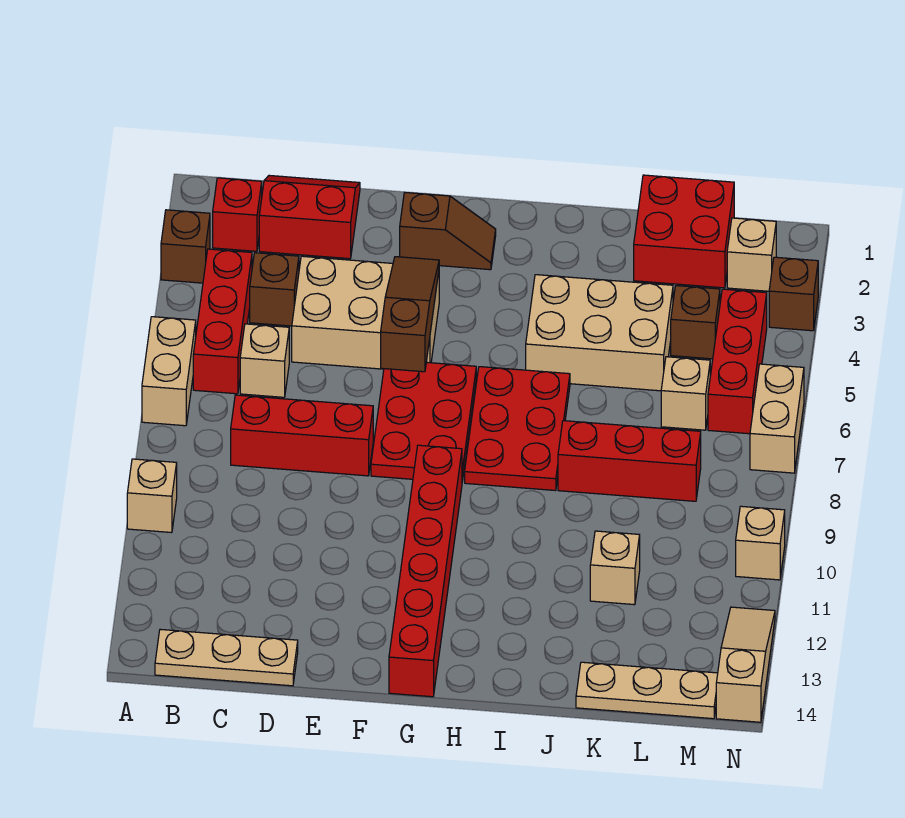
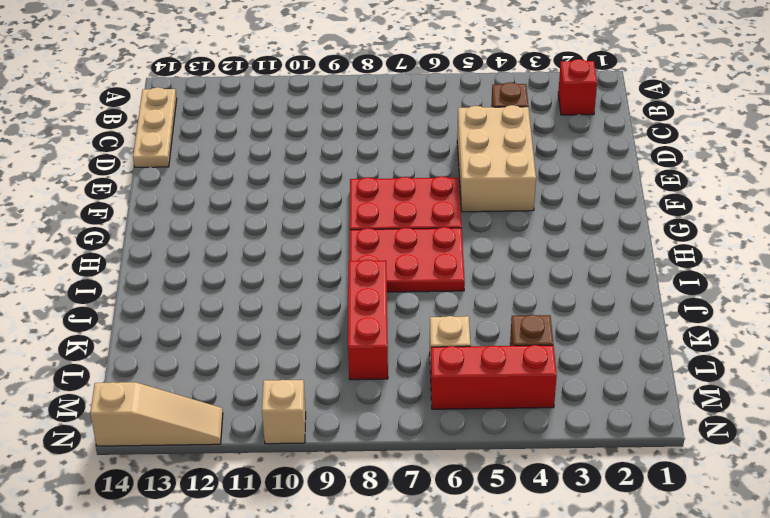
none -> brown brick A3 level 1
none -> tan brick A6:A7 level 1
none -> tan brick A10 level 1

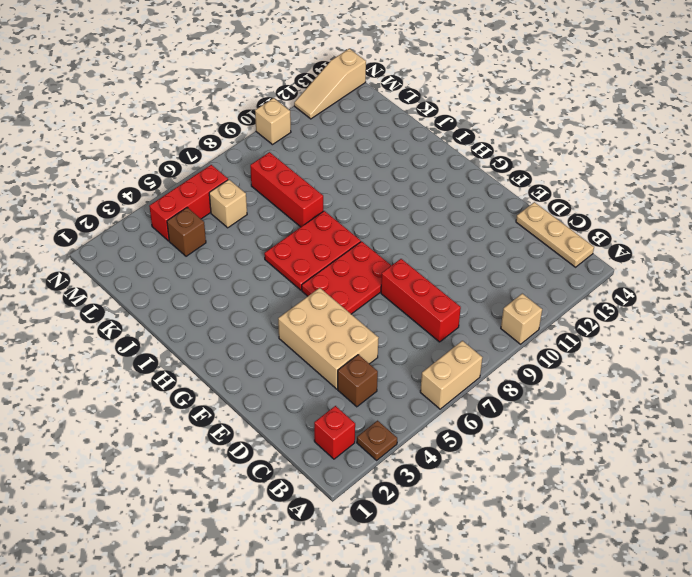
brown plate A3 level 1 -> brown brick A3 level 1
none -> red brick B4:B6 level 1
none -> red slope C1:D2 level 1 top 2
none -> tan brick C6 level 1

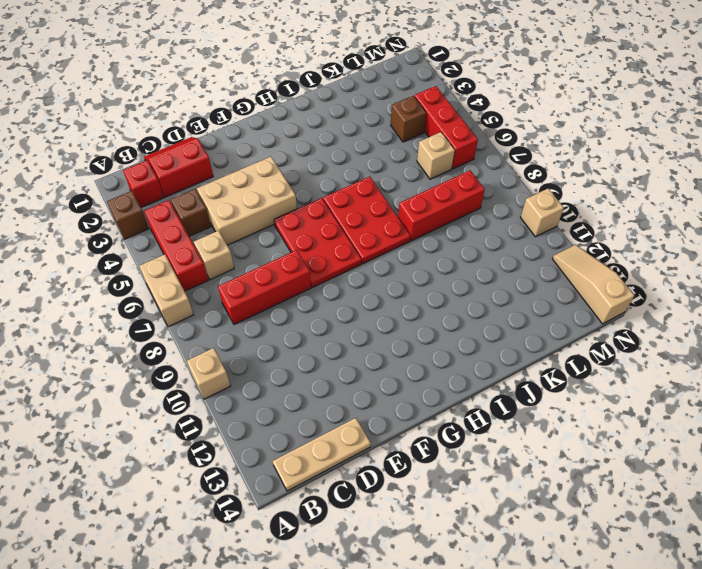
none -> brown slope F2:G2 level 1 top F
none -> red brick G9:G14 level 1
none -> tan brick I4:K5 level 1

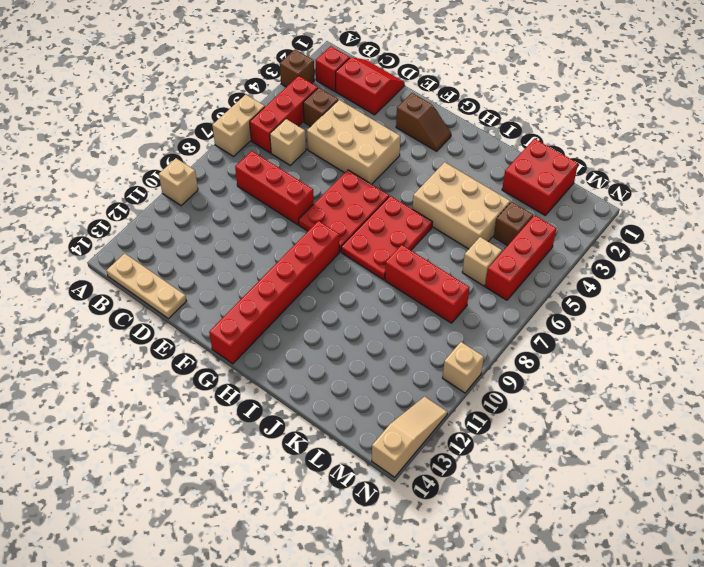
none -> tan brick K11 level 1
none -> tan plate K14:M14 level 1
none -> tan brick M2 level 1

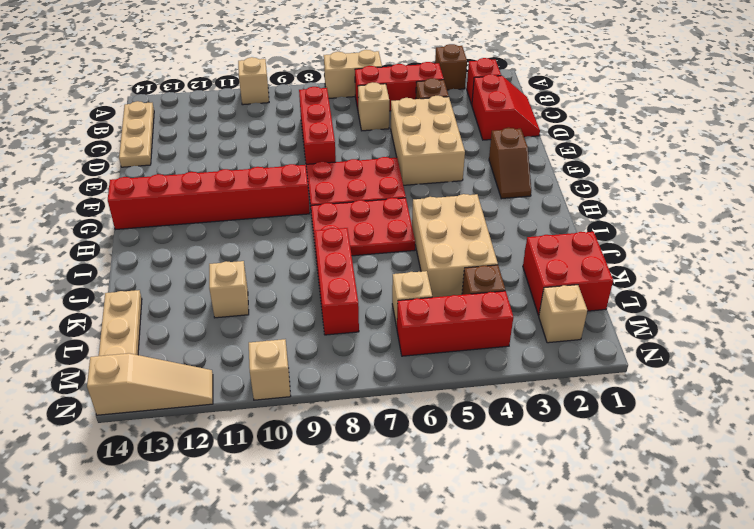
none -> brown brick N3 level 1
none -> tan brick N6:N7 level 1
none -> brown slope F4:F6 level 2 top 6

